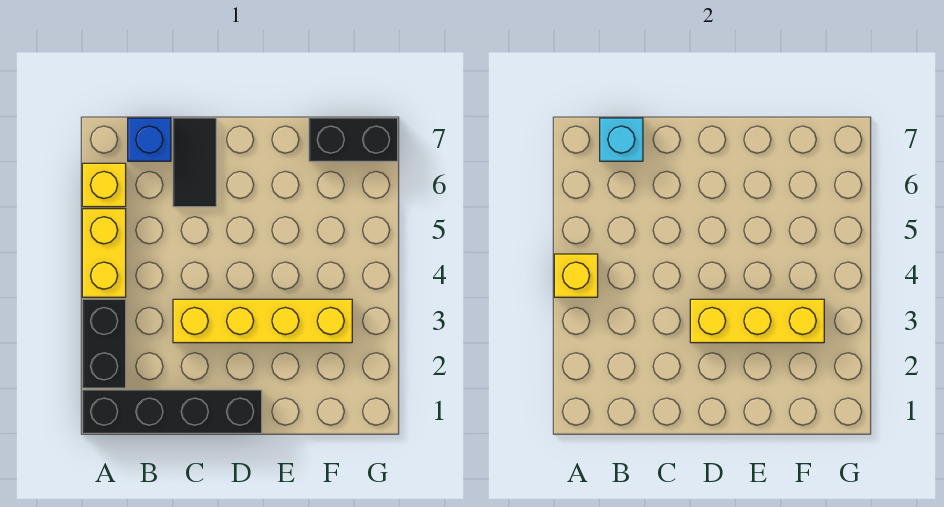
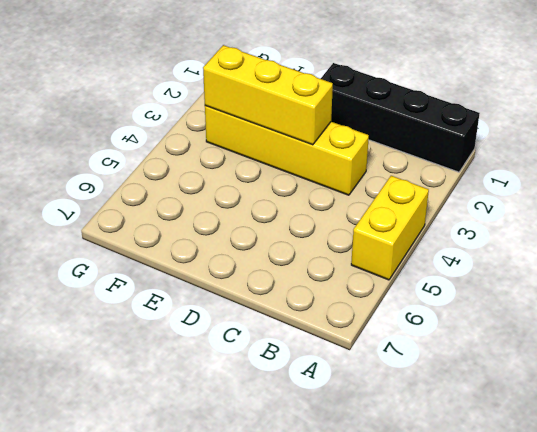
none -> black brick A2:A3 level 1
none -> yellow brick A6 level 1

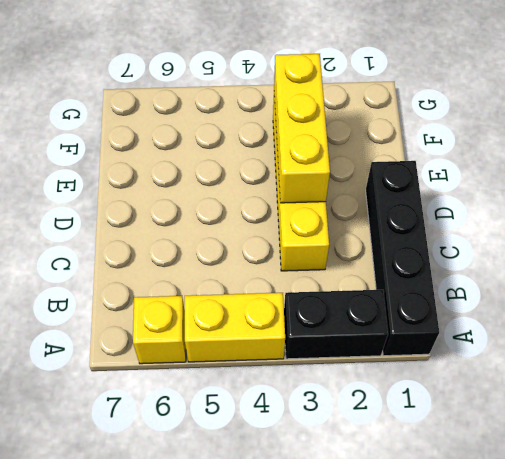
none -> blue brick B7 level 1
none -> black tile C6:C7 level 1

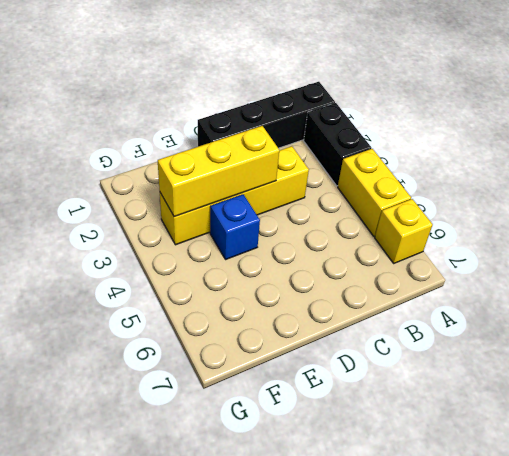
blue brick E4 level 1 -> blue brick B7 level 1
none -> black tile C6:C7 level 1
none -> black brick F7:G7 level 1

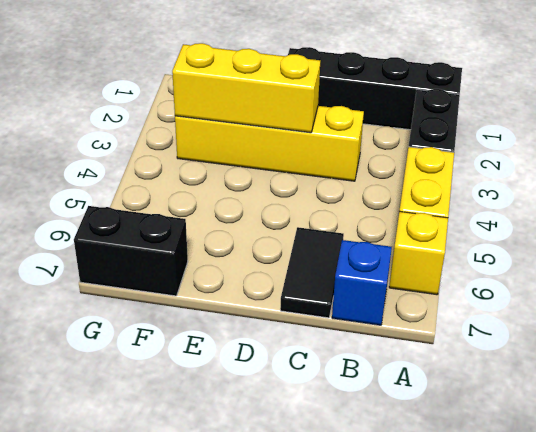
none -> yellow brick A4 level 2
none -> cyan brick B7 level 2

